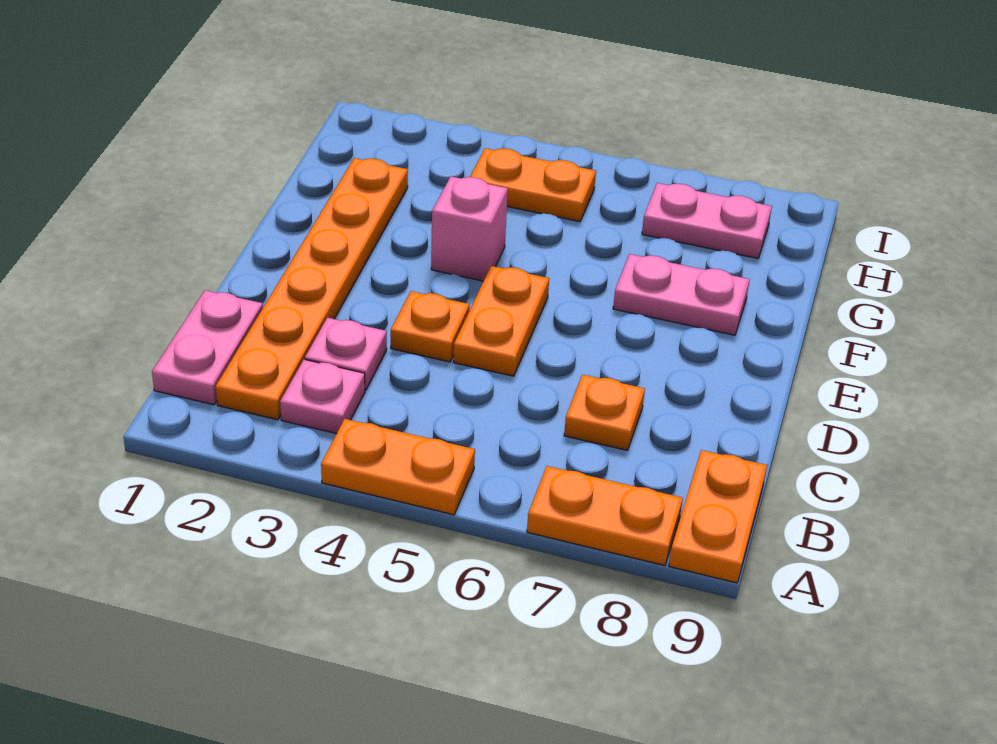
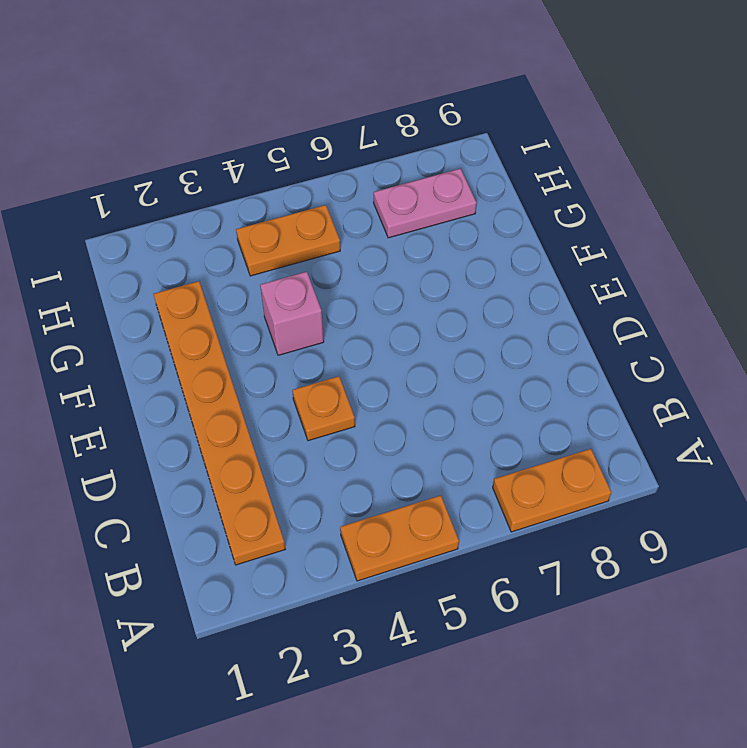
none -> orange plate A9:B9 level 1
none -> pink plate B1:C1 level 1
none -> pink plate B3 level 1

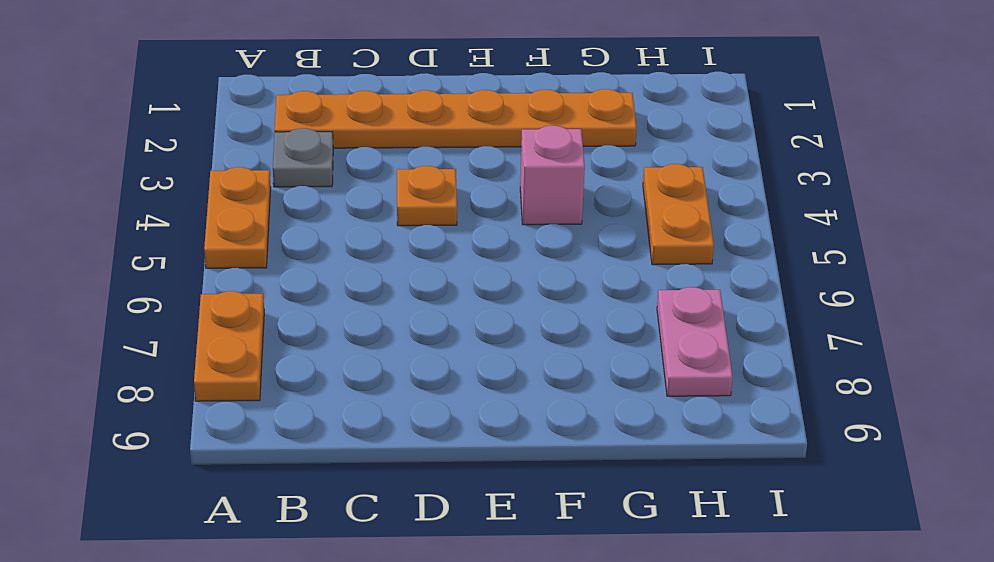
grey plate B3 level 1 -> pink plate B3 level 1
none -> orange plate A9:B9 level 1
none -> pink plate B1:C1 level 1
none -> pink plate C3 level 1

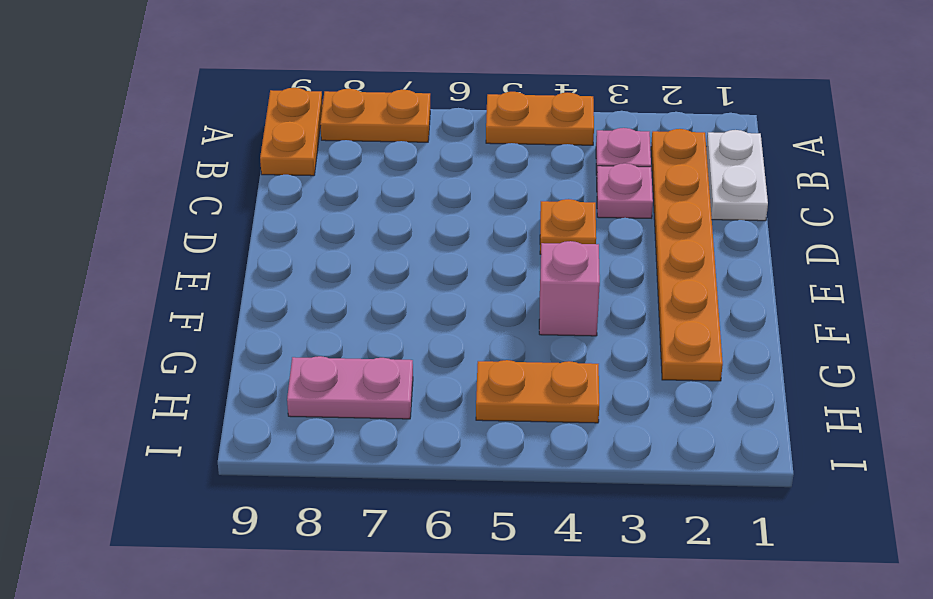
white plate B1:C1 level 1 -> pink plate B1:C1 level 1
none -> orange plate C7 level 1
none -> orange plate D5:E5 level 1
none -> pink plate F7:F8 level 1

